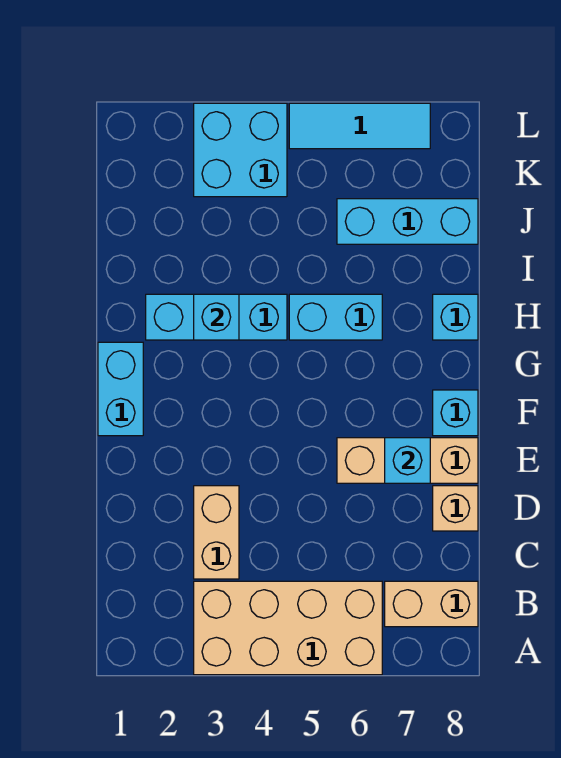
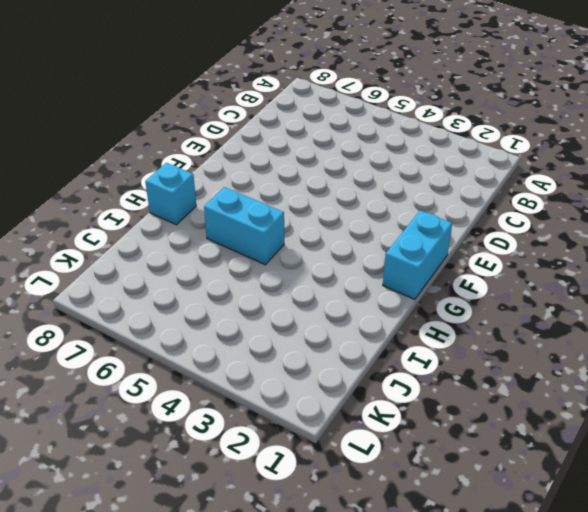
none -> tan brick A3:B6 level 1
none -> tan brick B7:B8 level 1
none -> tan brick C3:D3 level 1

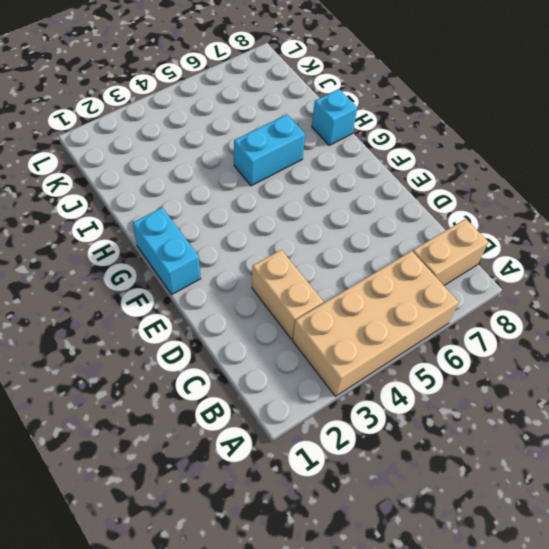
none -> tan brick D8 level 1
none -> tan brick E6:E8 level 1
none -> cyan brick F8 level 1

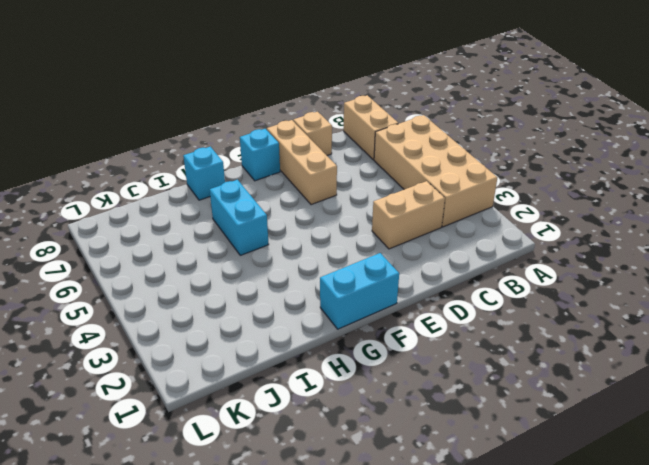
none -> cyan brick H2:H4 level 1
none -> cyan brick J6:J8 level 1
none -> cyan brick K3:L4 level 1

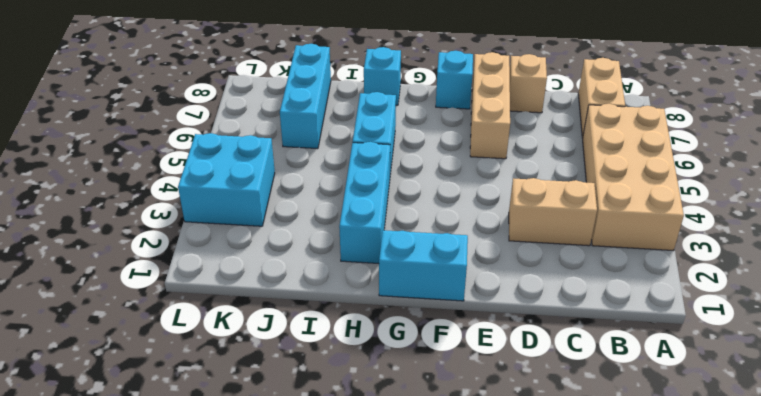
none -> cyan tile L5:L7 level 1
none -> cyan brick E7 level 2
none -> cyan brick H3 level 2

